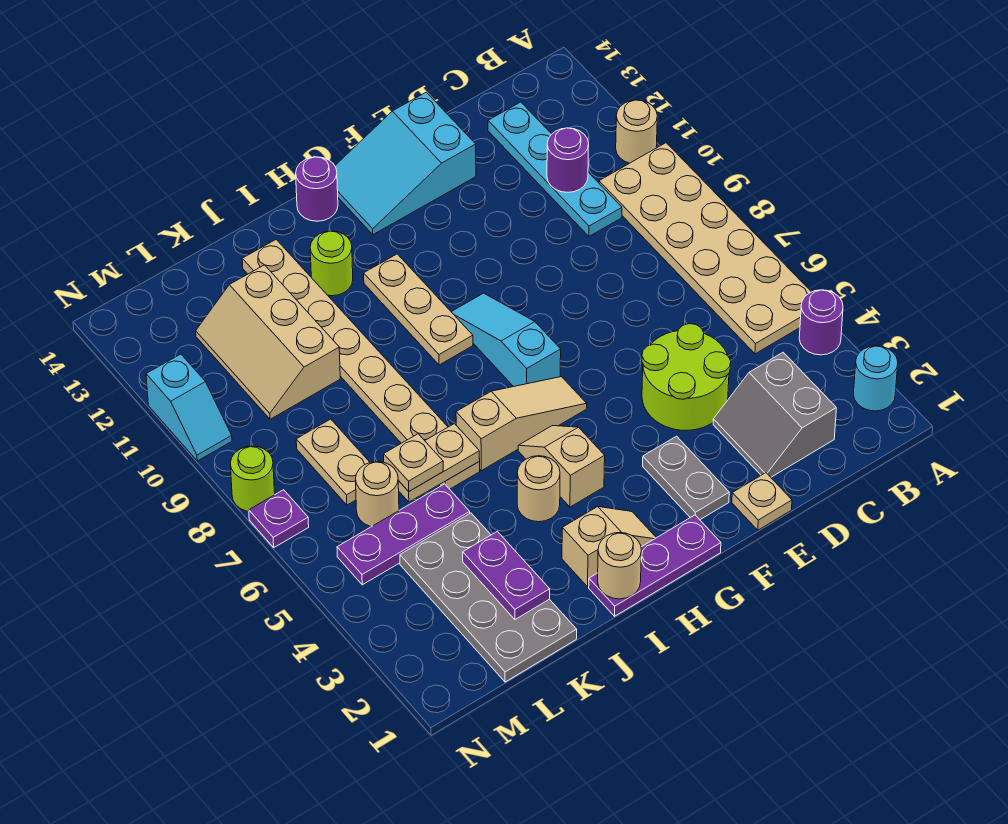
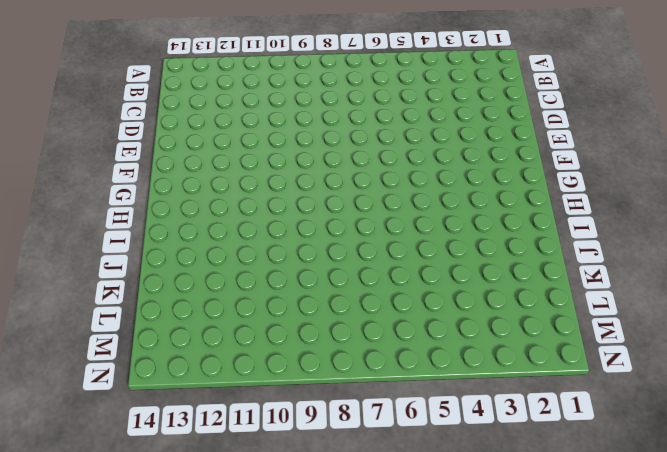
none -> cyan round brick A2 level 1
none -> purple round brick A4 level 1
none -> tan plate A5:B10 level 1
none -> tan round brick A11 level 1

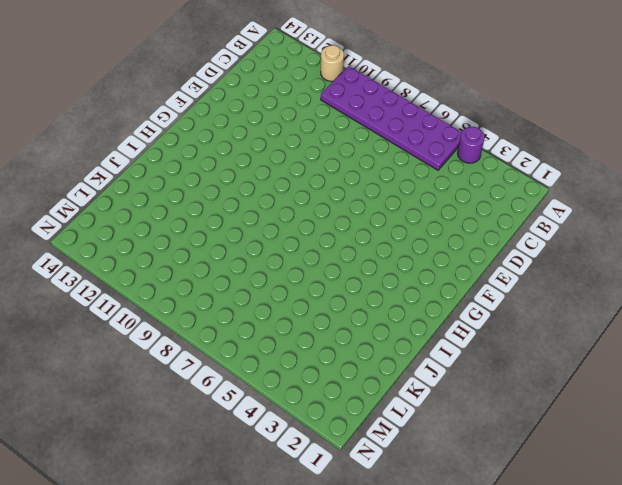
purple plate A5:B10 level 1 -> tan plate A5:B10 level 1
none -> cyan round brick A2 level 1
none -> grey slope C2:D3 level 1 top C
none -> cyan plate C10:C13 level 1
none -> lime round brick D4:E5 level 1

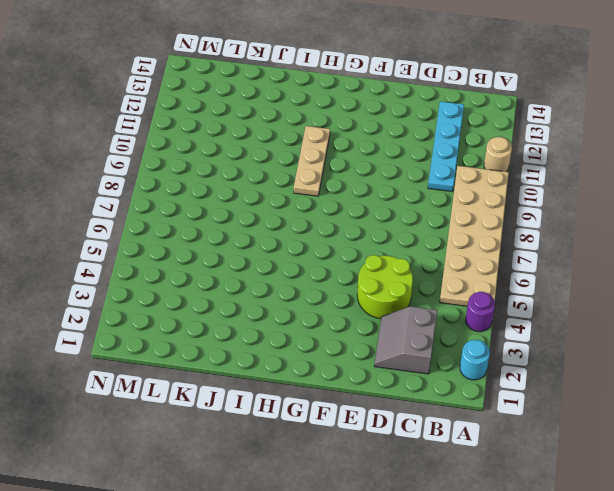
none -> tan plate E1 level 1
none -> cyan slope E13:G14 level 1 top E
none -> grey plate F2:F3 level 1
none -> purple plate G1:I1 level 1

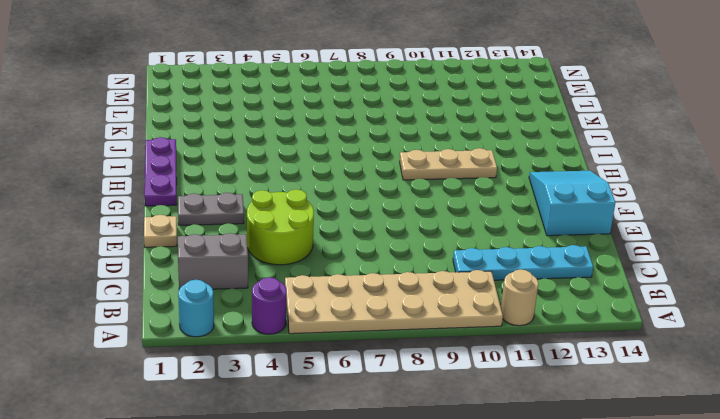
none -> tan slope G6:I6 level 1 top I
none -> cyan slope G7:G9 level 1 top 7
none -> tan slope H2:I2 level 1 top I
none -> tan slope H4:H5 level 1 top 4

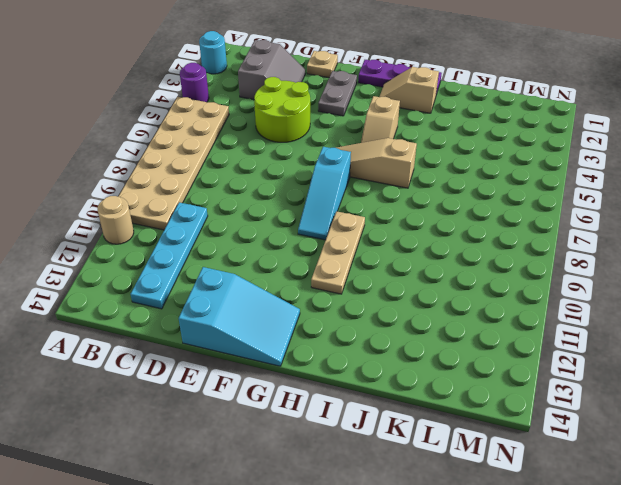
none -> purple round brick H14 level 1
none -> tan round brick I4 level 1
none -> lime round brick I12 level 1
none -> tan plate J6:J13 level 1

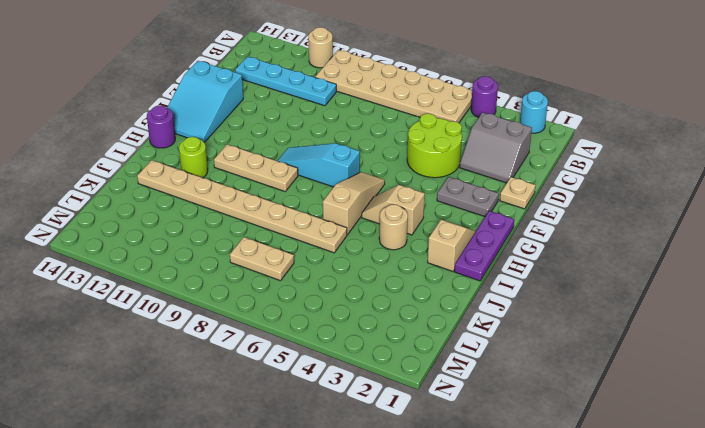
none -> grey plate K1:L4 level 1
none -> purple plate K5:M5 level 1
none -> tan slope K10:L12 level 1 top K
none -> tan round brick L6 level 1

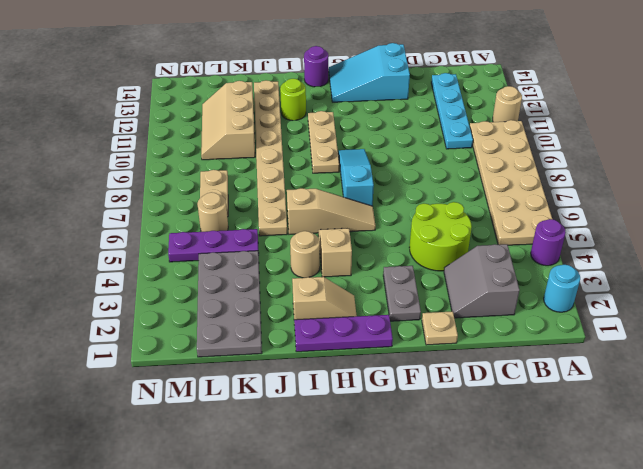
none -> purple plate N7 level 1
none -> lime round brick N8 level 1
none -> cyan slope N10:N11 level 1 top 11
none -> purple round brick C11 level 2

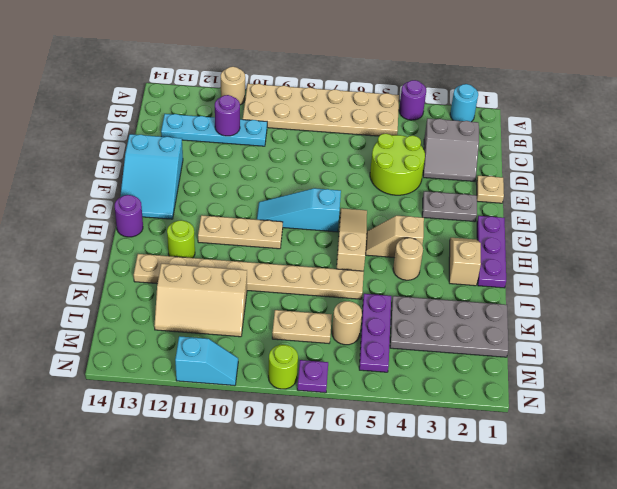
none -> tan round brick I1 level 2
none -> tan plate J6:K6 level 2
none -> purple plate K2:K3 level 2
none -> tan plate K6 level 3

